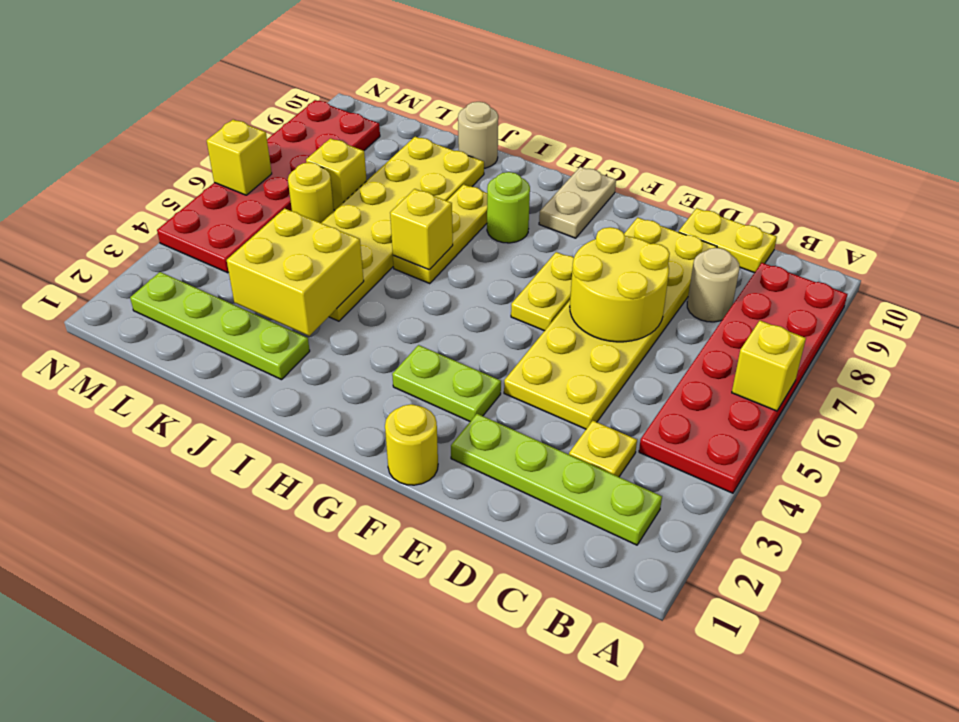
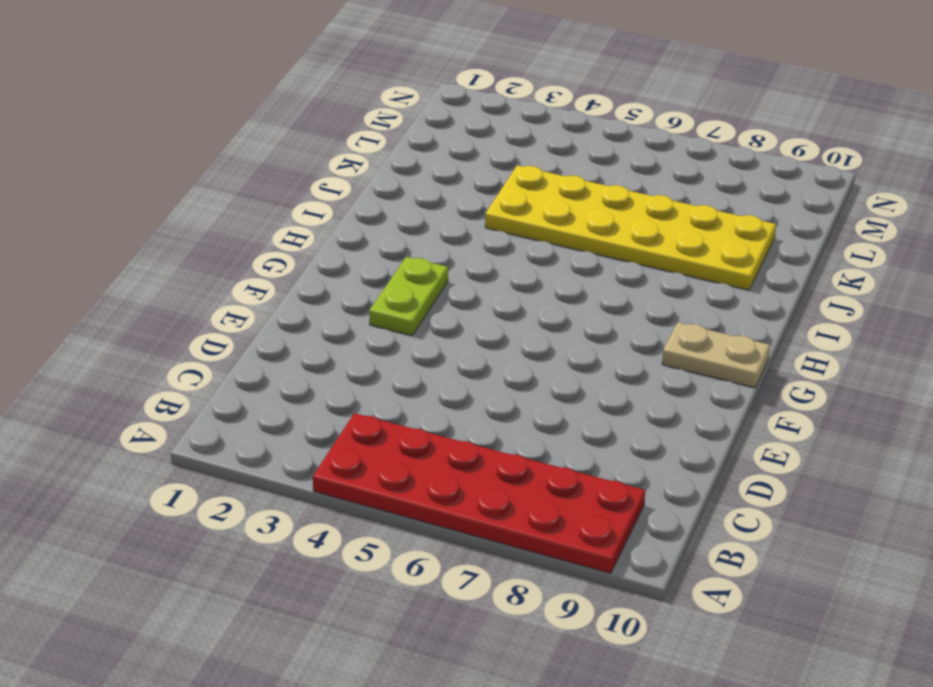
none -> lime plate B2:E2 level 1
none -> yellow plate C3 level 1
none -> tan round brick C8 level 1

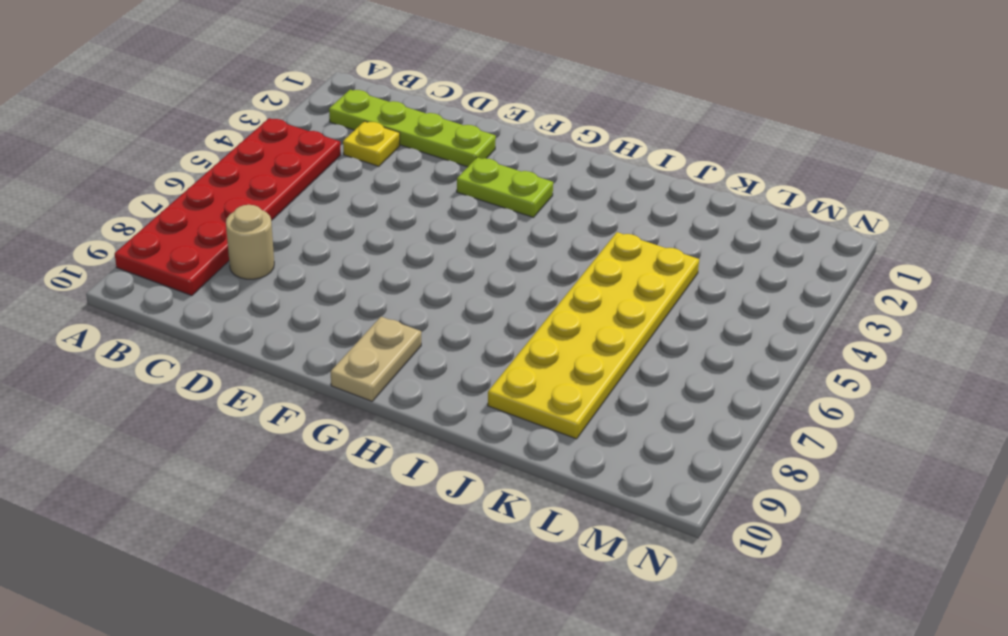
none -> yellow plate C10:D10 level 1
none -> yellow plate D4:E9 level 1
none -> yellow round brick F1 level 1

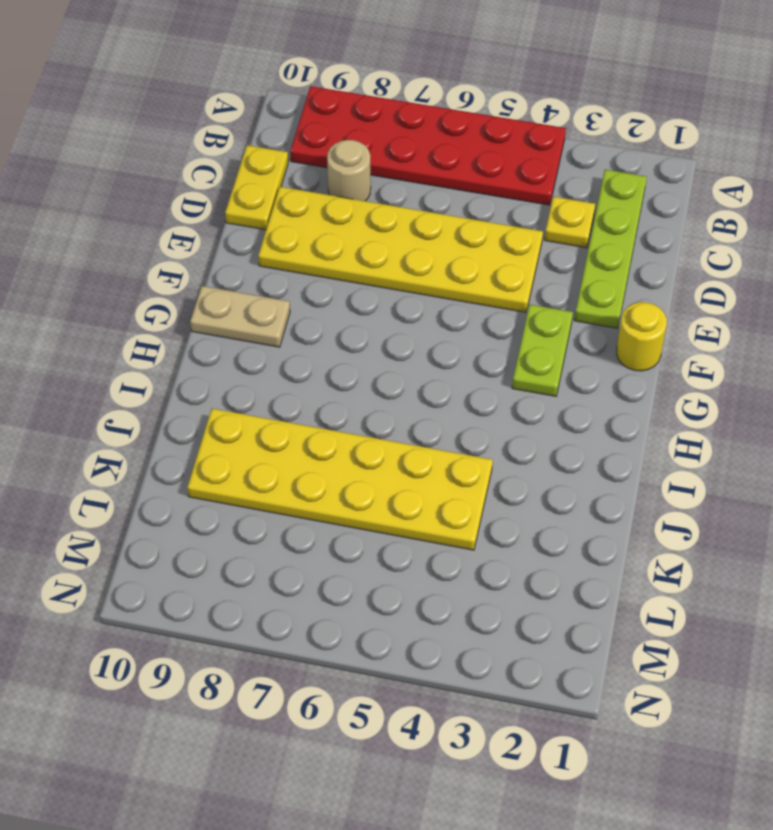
none -> yellow plate F6:F7 level 1
none -> lime round brick H8 level 1
none -> yellow plate I6:I8 level 1

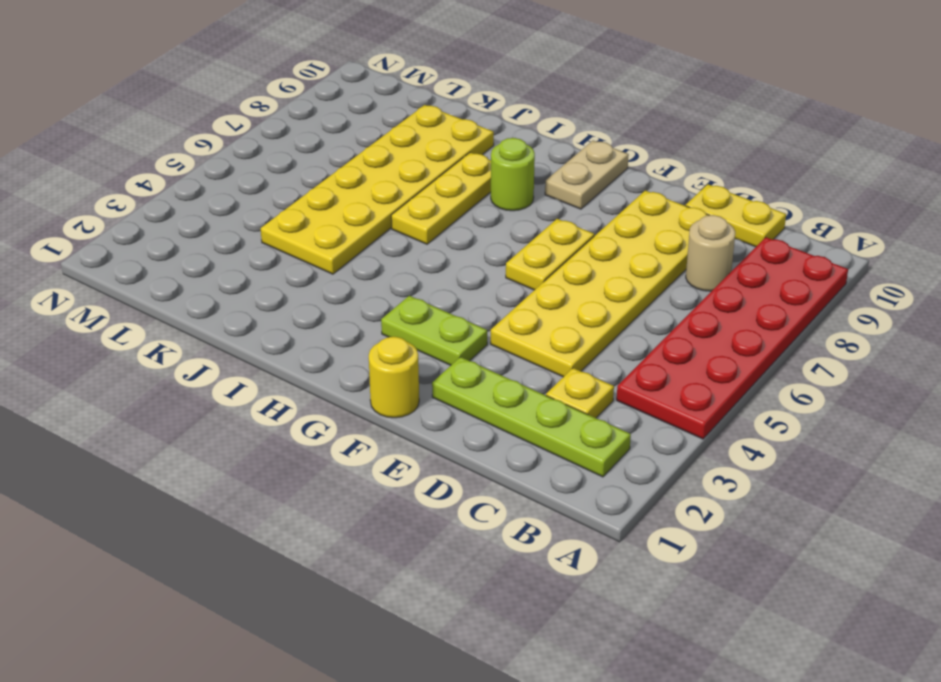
none -> lime plate J2:M2 level 1
none -> tan round brick J10 level 1
none -> yellow round brick L6 level 1

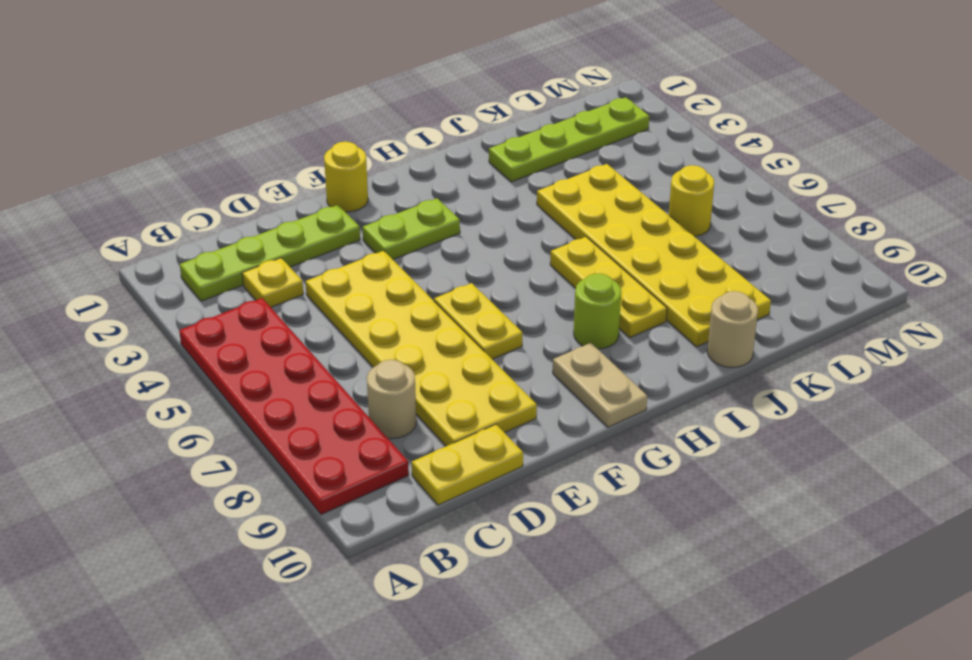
none -> yellow brick L7 level 1
none -> red plate M4:N9 level 1
none -> yellow brick A6 level 2

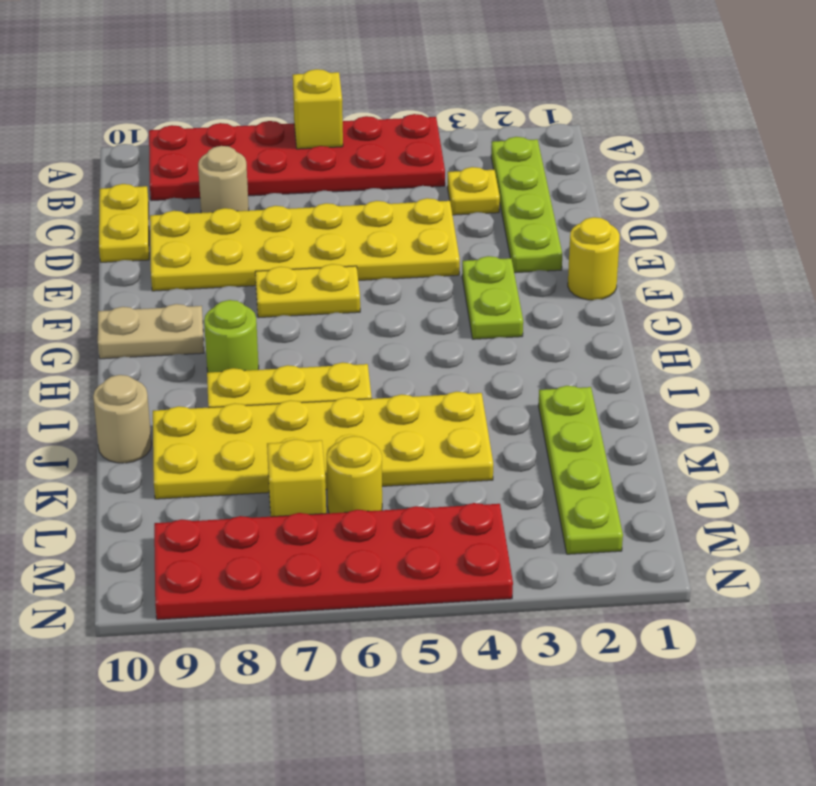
none -> yellow round brick D6:E7 level 2
none -> yellow brick I6 level 2
none -> yellow brick J3:K4 level 2

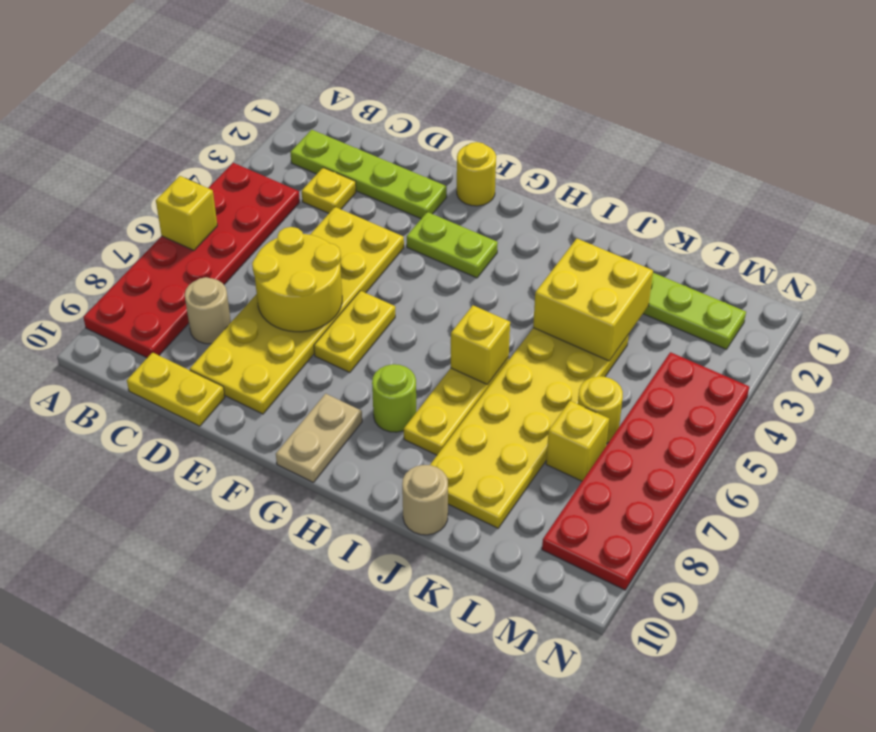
none -> yellow brick N6 level 2

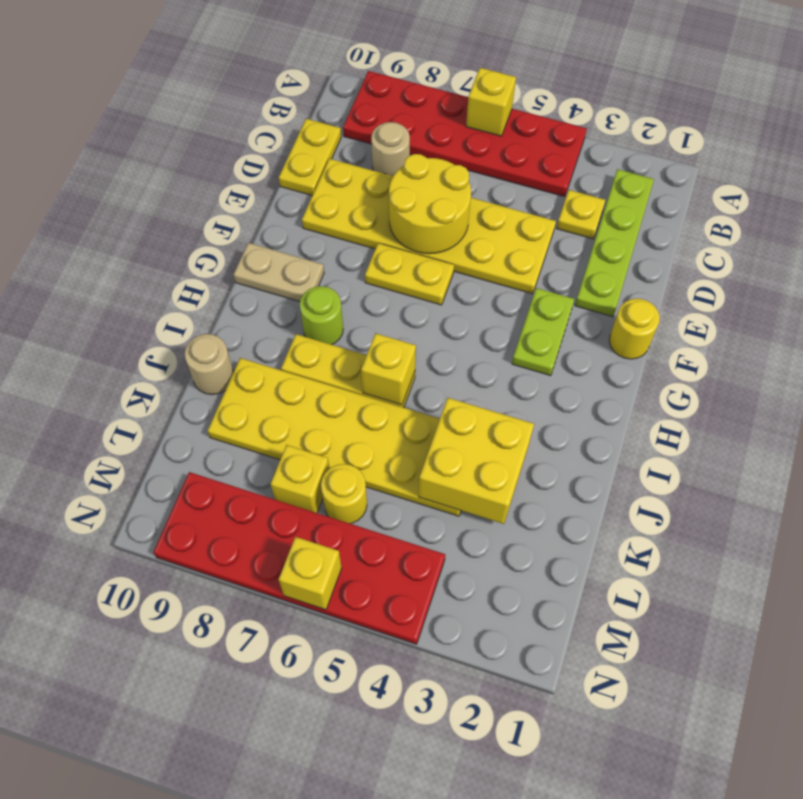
none -> lime plate J2:M2 level 1

